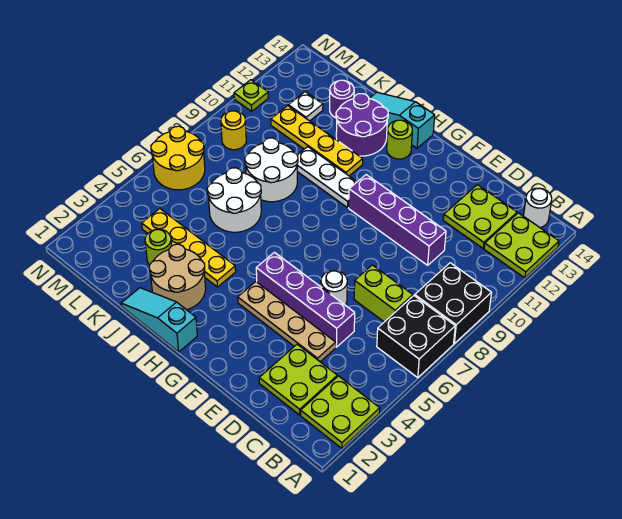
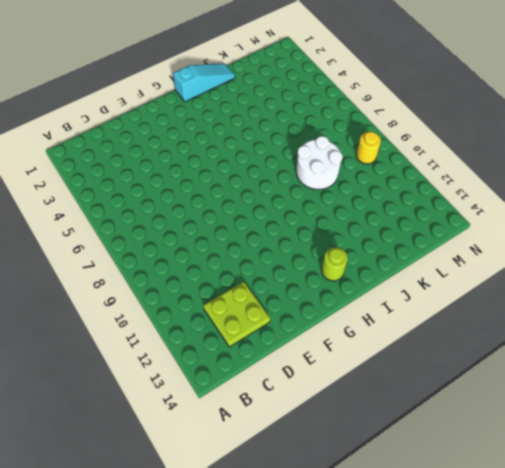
none -> lime plate A2:B3 level 1
none -> black brick A6:B7 level 1
none -> black brick A8:B9 level 1

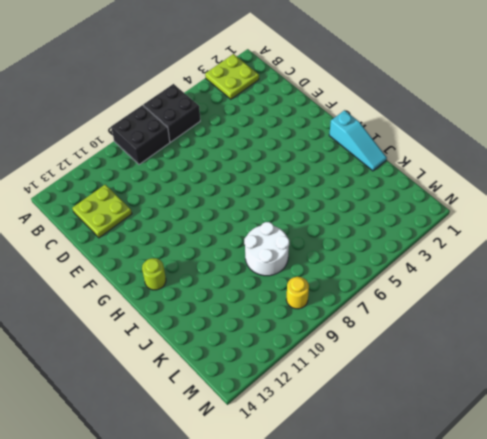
none -> lime plate A12:B13 level 1
none -> white round brick B14 level 1
none -> lime plate C2:D3 level 1

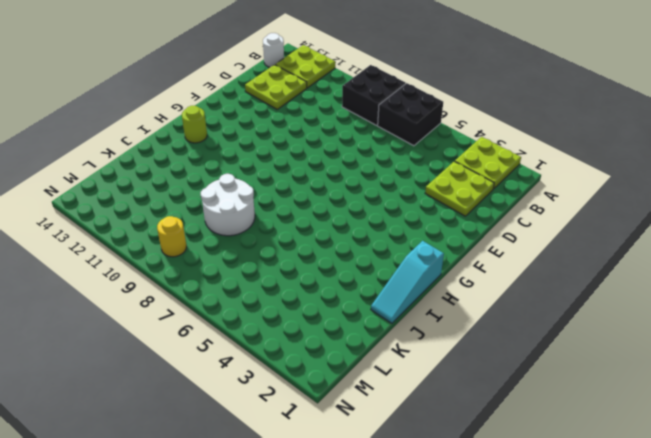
none -> lime brick C7:D7 level 1
none -> tan plate D4:G4 level 1
none -> purple brick D5:G5 level 1

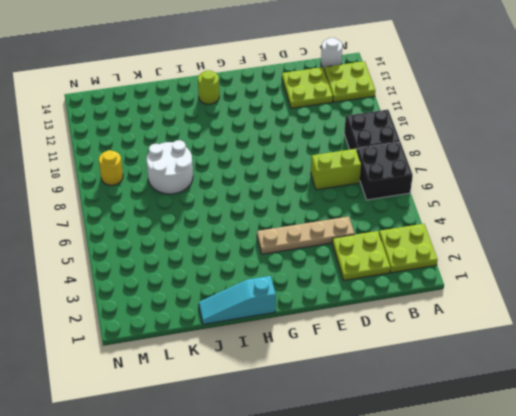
none -> purple brick D5:G5 level 1
none -> purple brick D10:G10 level 1
none -> white round brick E6 level 1

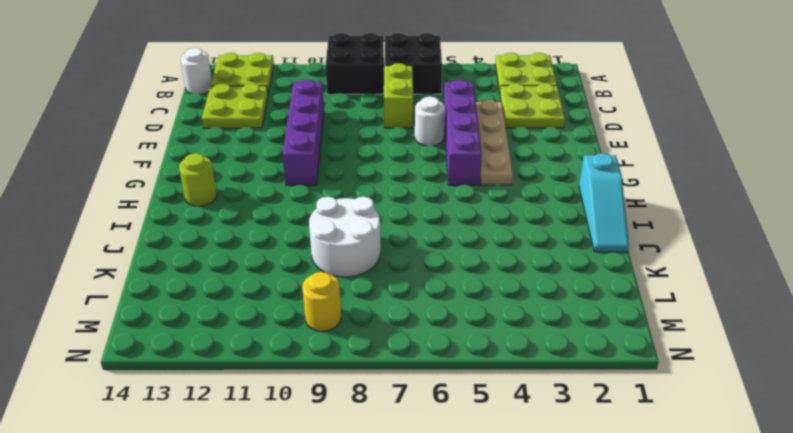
none -> white plate H10:J10 level 1
none -> cyan slope H14:J14 level 1 top H
none -> tan round brick I2:J3 level 1

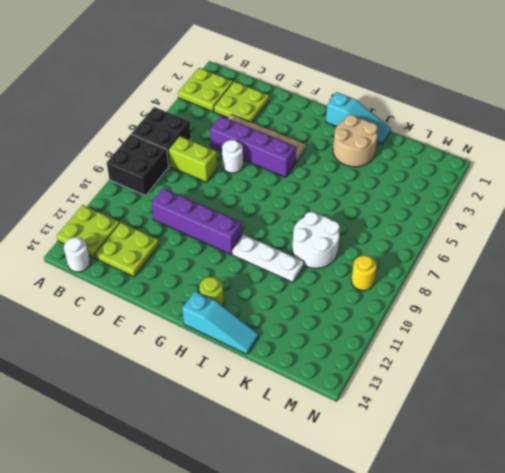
none -> yellow plate I4:L4 level 1
none -> yellow plate I11:L11 level 1
none -> purple round brick I12:J13 level 1

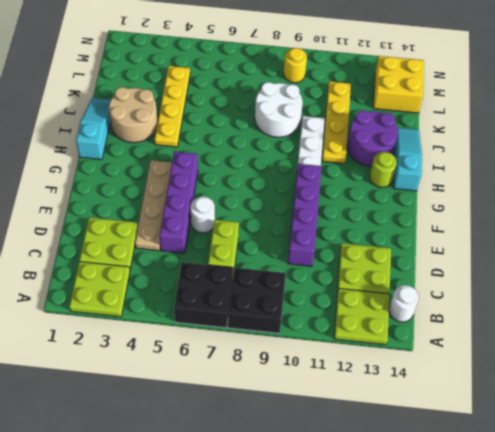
yellow brick L13:M14 level 1 -> none
none -> white round brick J6:K7 level 1
none -> lime round brick K3 level 1
none -> purple round brick K13 level 1

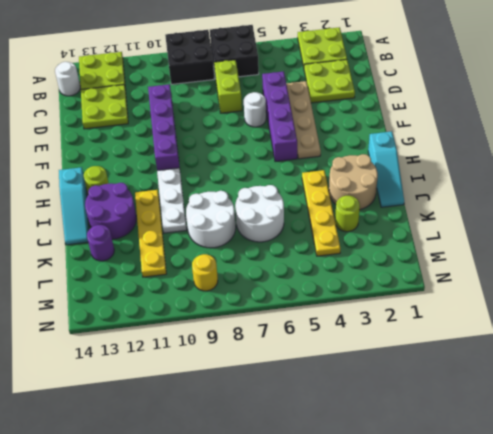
none -> white plate L12 level 1
none -> yellow round brick M6:N7 level 1
none -> lime plate N11 level 1

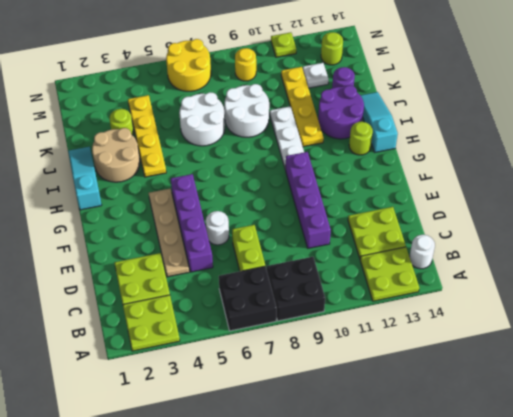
lime round brick M13 level 1 -> none

